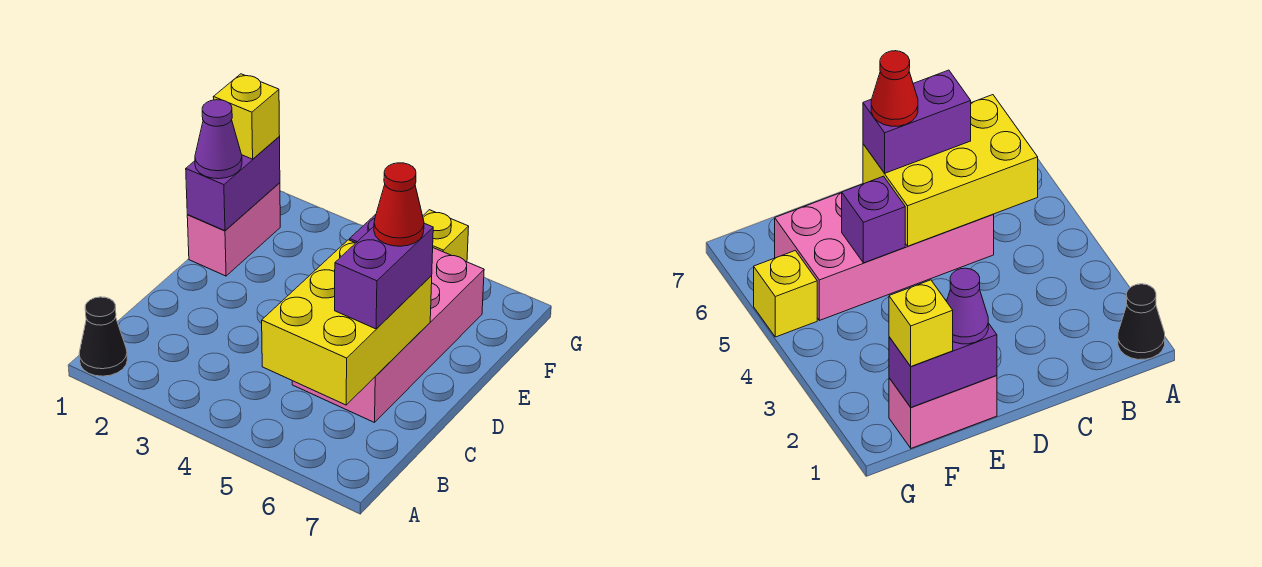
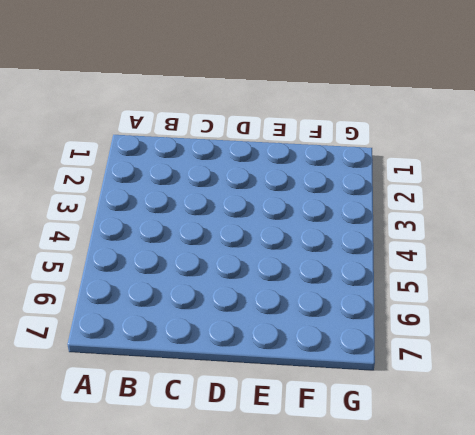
none -> black cone A1 level 1
none -> pink brick C5:F6 level 1

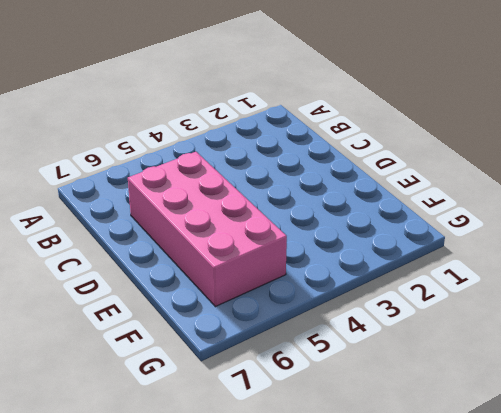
none -> black cone A1 level 1
none -> pink brick E1:F1 level 1

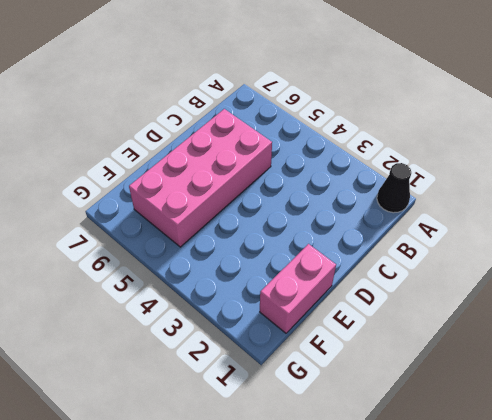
none -> yellow brick G5 level 1
none -> yellow brick B5:D6 level 2

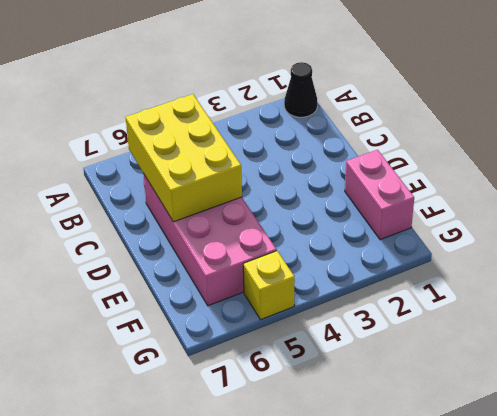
none -> purple brick E1:F1 level 2
none -> purple brick E5 level 2

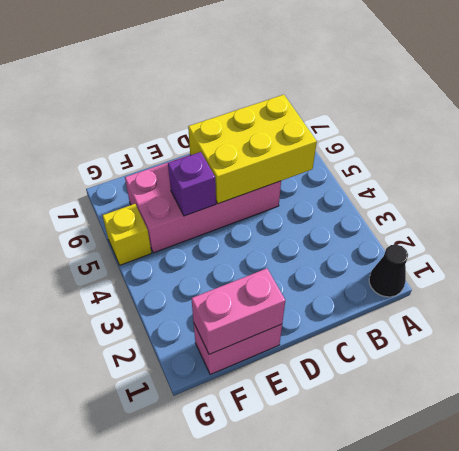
pink brick E1:F1 level 2 -> purple brick E1:F1 level 2
none -> purple brick C6:D6 level 3
none -> purple cone E1 level 3

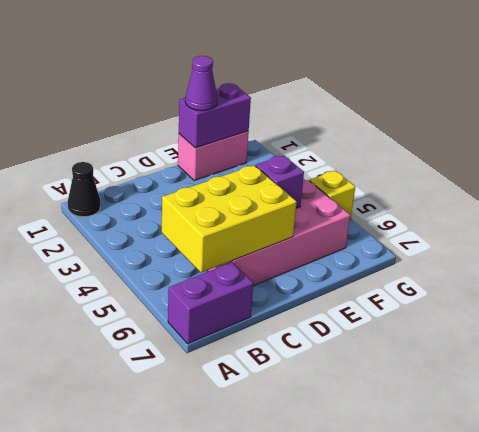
purple brick A7:B7 level 1 -> purple brick C6:D6 level 3
none -> yellow brick F1 level 3
none -> red cone D6 level 4

